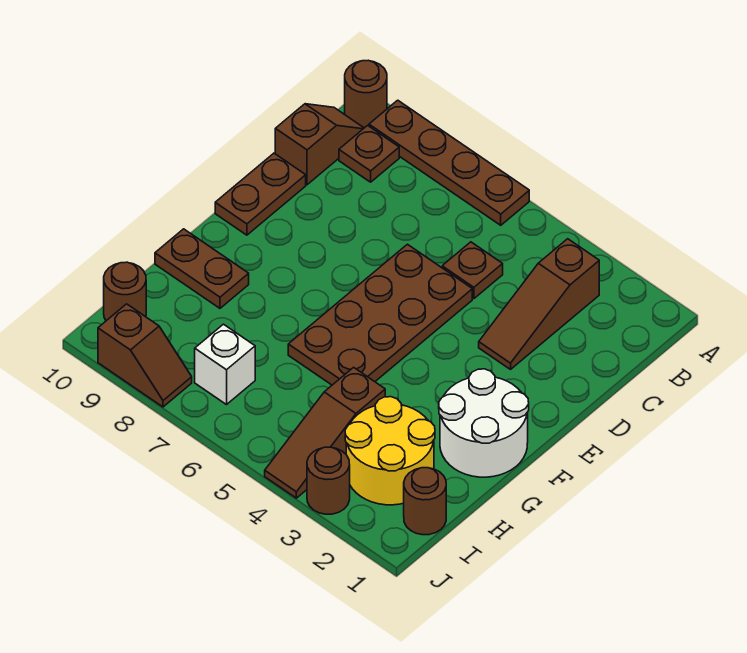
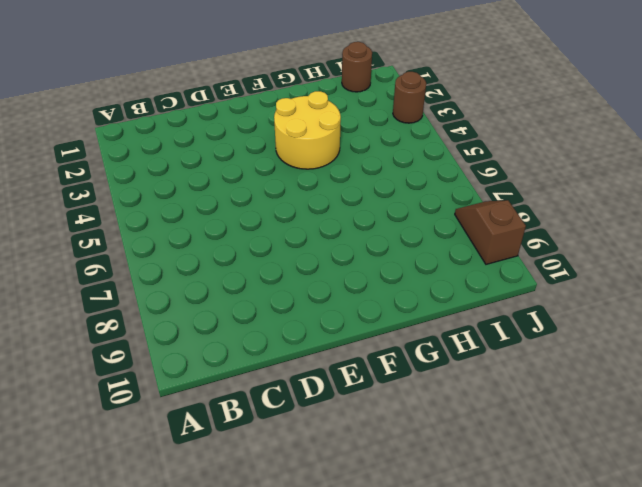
yellow round brick F3:G4 level 1 -> yellow round brick H2:I3 level 1
none -> brown plate A6:A9 level 1
none -> brown round brick A10 level 1
none -> brown slope B3:D3 level 1 top B

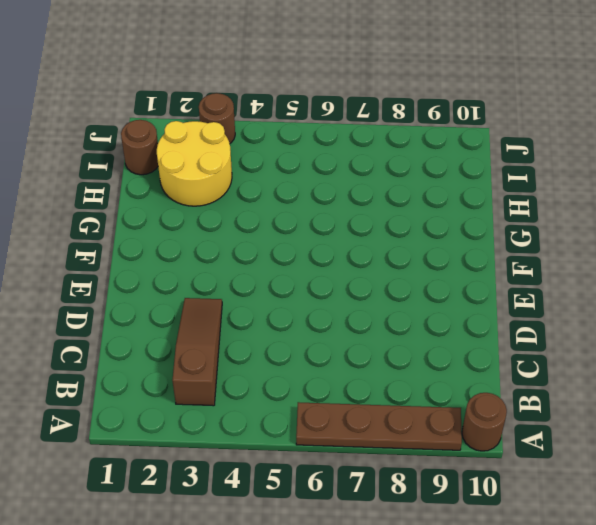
none -> brown plate B9 level 1
none -> brown slope B10:C10 level 1 top C
none -> brown plate C5 level 1

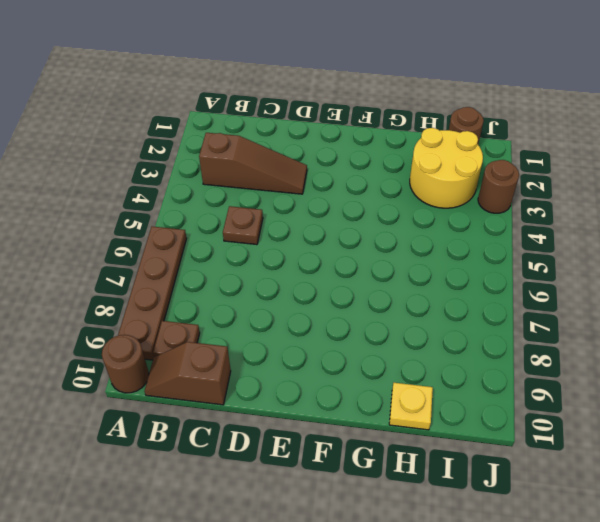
yellow plate H10 level 1 -> none
none -> brown plate D5:G6 level 1
none -> brown plate D10:E10 level 1
none -> white round brick F1:G2 level 1

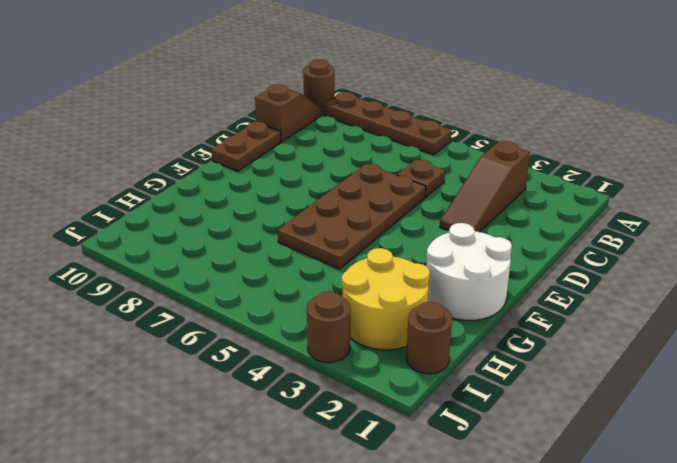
none -> brown plate B9 level 1
none -> brown plate G9:G10 level 1
none -> brown slope H4:J4 level 1 top H

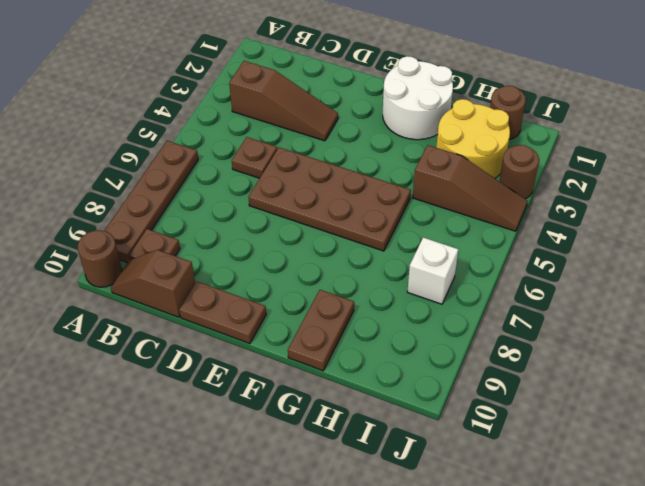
none -> brown round brick I10 level 1
none -> brown slope J8:J9 level 1 top 9

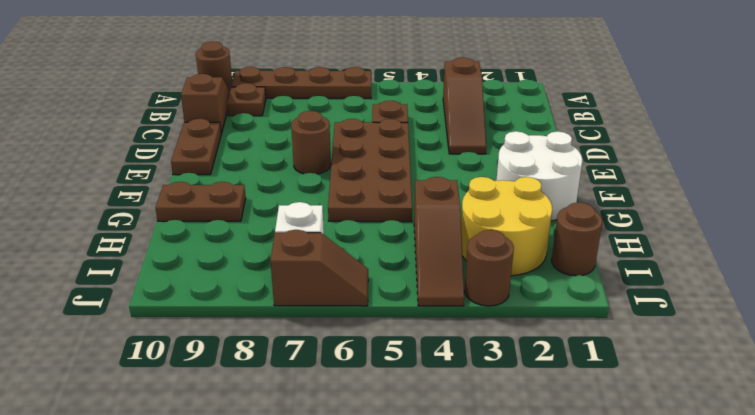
brown round brick E7 level 1 -> brown round brick I10 level 1
brown slope J6:J7 level 1 top 7 -> brown slope J8:J9 level 1 top 9

